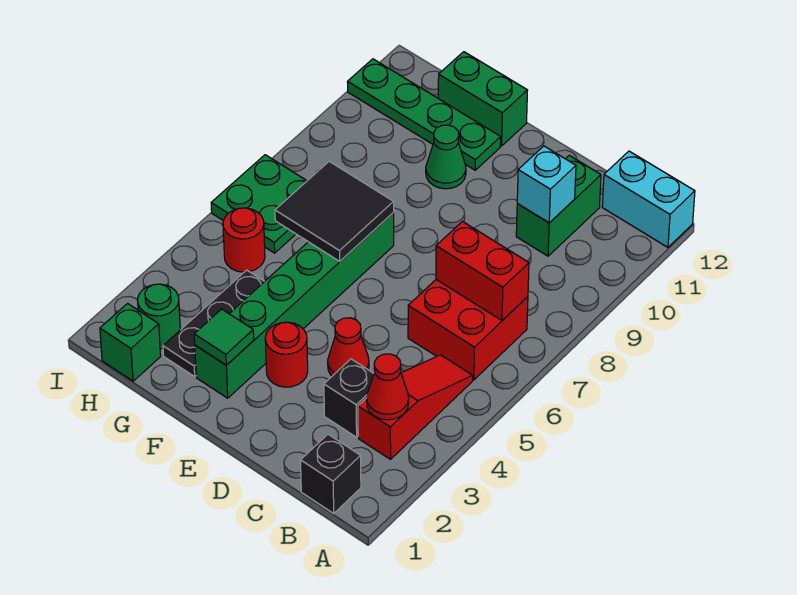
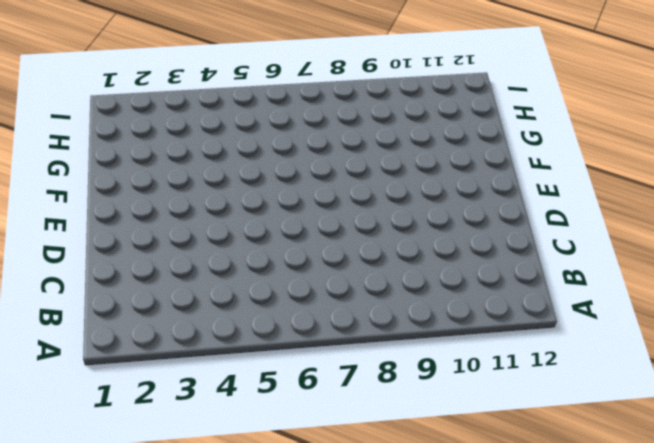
none -> cyan brick A12:B12 level 1
none -> black brick B1 level 1
none -> red slope B3:B5 level 1 top 3

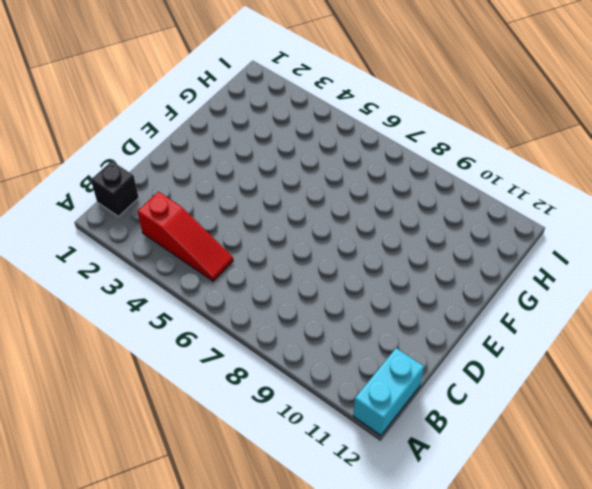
none -> red brick B6:C7 level 1
none -> black brick C3 level 1
none -> green brick C10:C11 level 1

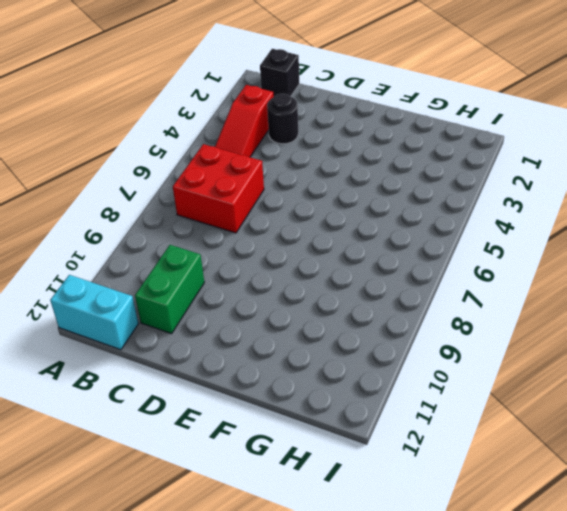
black round brick C3 level 1 -> black brick C3 level 1
none -> red cone D4 level 1
none -> red round brick E3 level 1
none -> green brick F2:F7 level 1

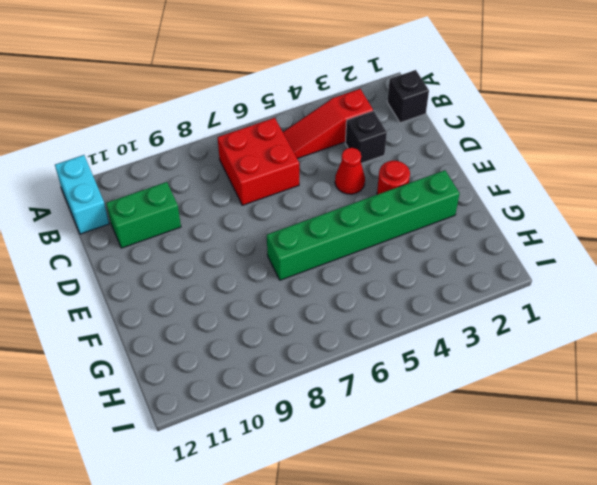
none -> green cone F10 level 1
none -> green plate F11:I11 level 1
none -> green brick F12:G12 level 1

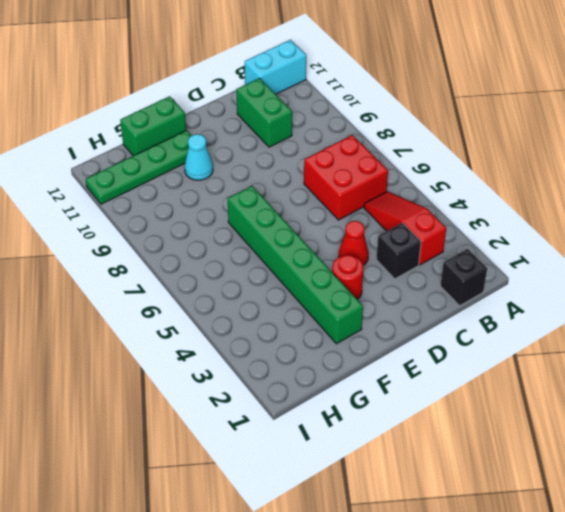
cyan cone F10 level 1 -> green cone F10 level 1
none -> black plate G2:G4 level 1
none -> green brick H1 level 1
none -> green round brick H2 level 1

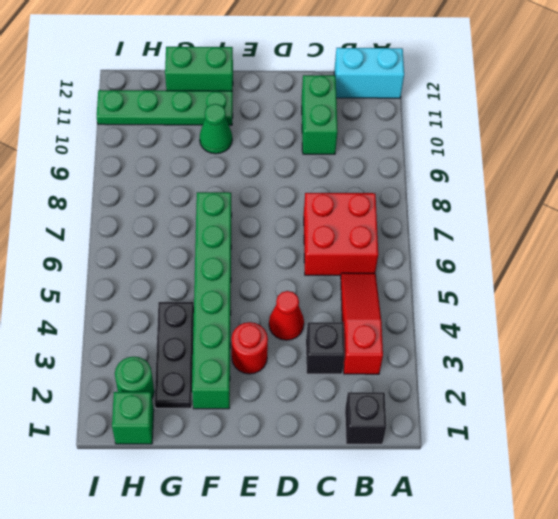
none -> red round brick H5 level 1
none -> green plate H6:I7 level 1
none -> red cone B3 level 2

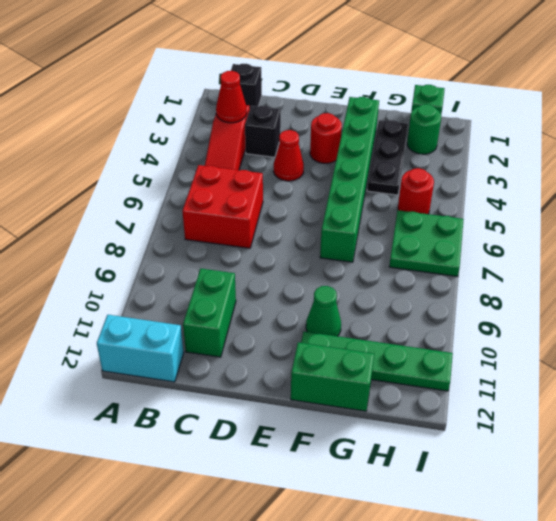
none -> red brick B7:C7 level 2
none -> cyan brick C10 level 2
none -> green tile F2 level 2

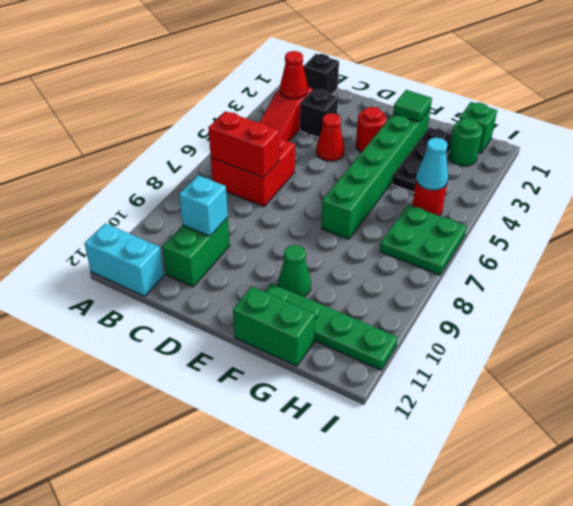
cyan cone H5 level 2 -> none
none -> black tile F6:G7 level 2

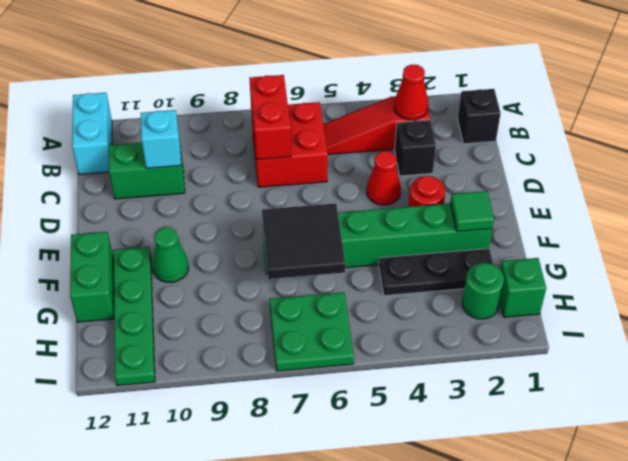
none -> red round brick H5 level 1

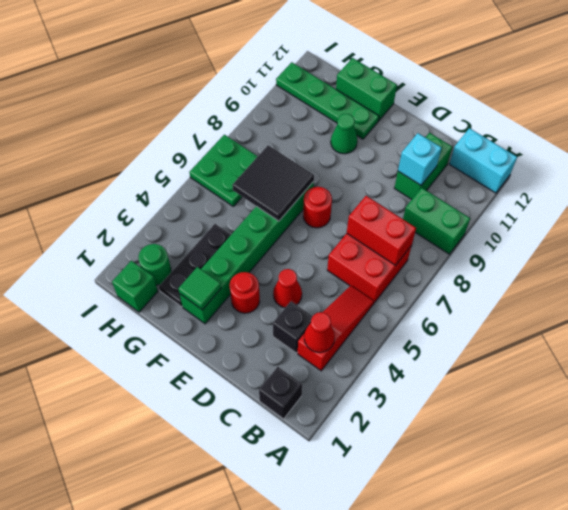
green brick A9:B9 level 1 -> none
red round brick E7 level 1 -> red round brick H5 level 1

